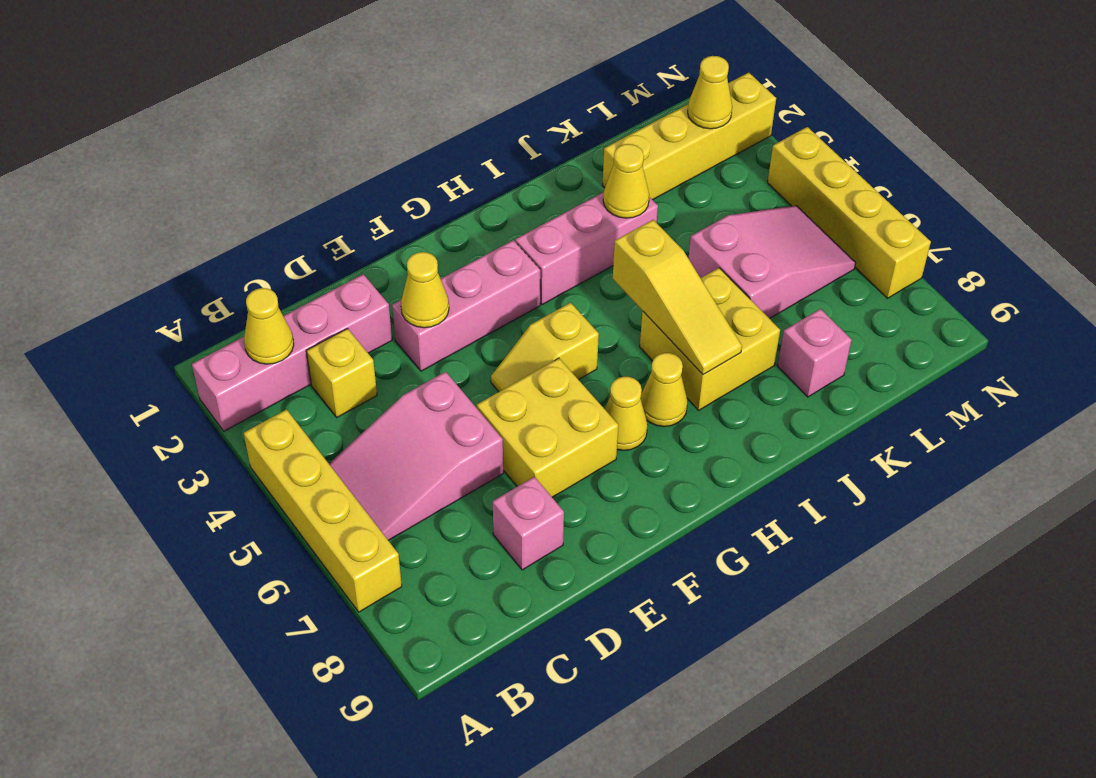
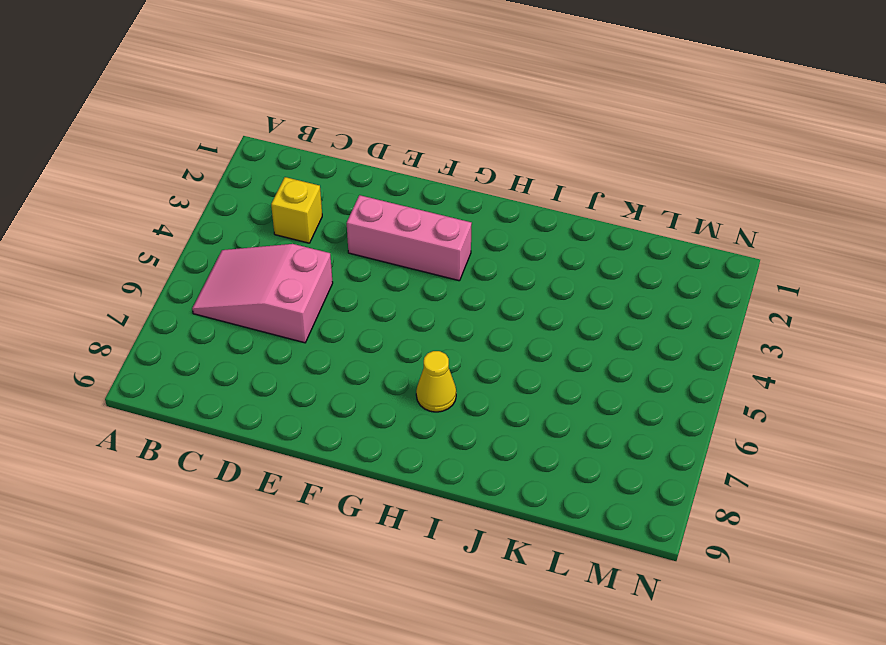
none -> pink brick A2:D2 level 1
none -> yellow brick A4:A7 level 1
none -> pink brick D8 level 1

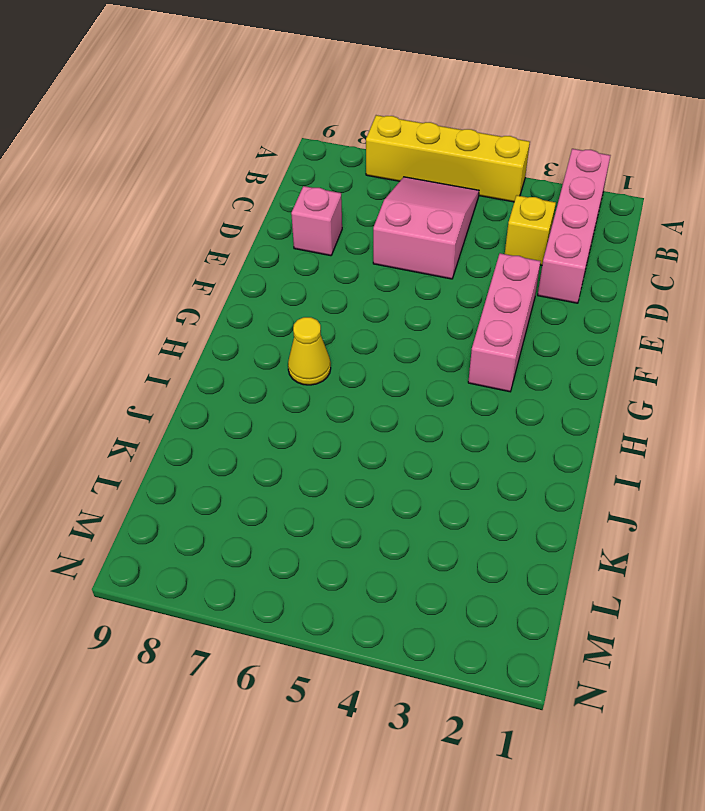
none -> yellow brick E6:F7 level 1
none -> yellow slope F5:G5 level 1 top G
none -> yellow cone G7 level 1

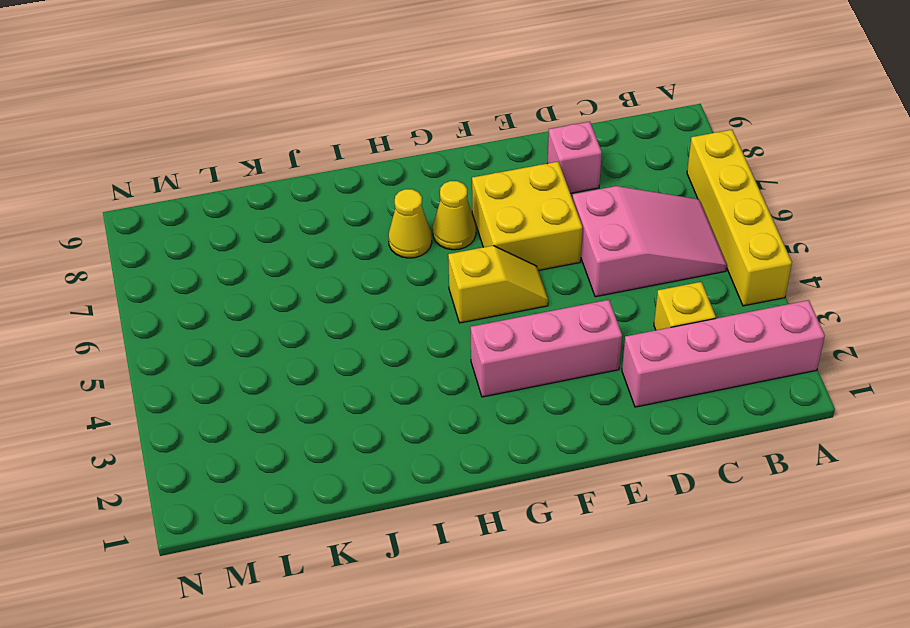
none -> pink brick H3:J3 level 1
none -> yellow brick I6:J7 level 1
none -> yellow brick K2:N2 level 1

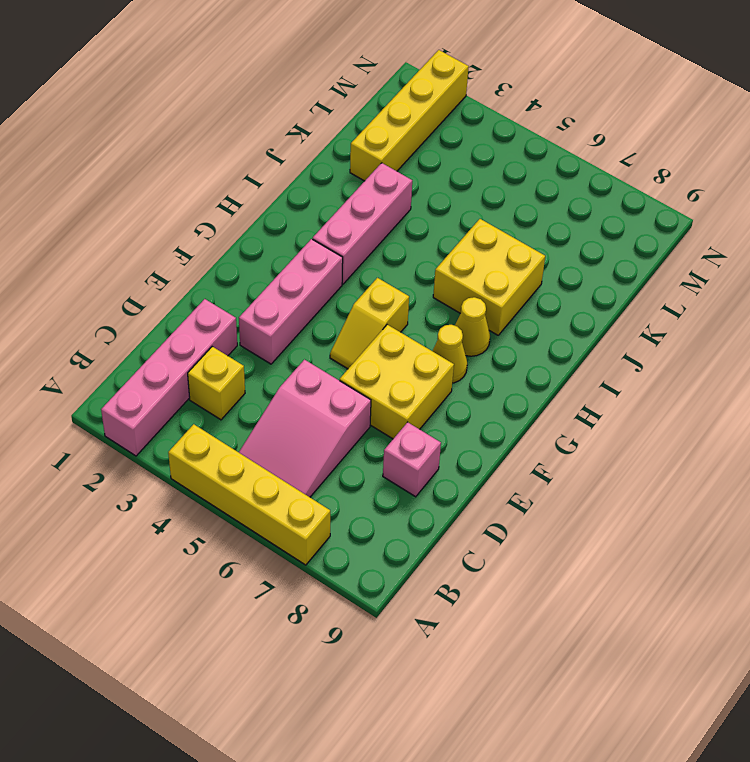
none -> pink slope K5:M6 level 1 top K
none -> pink brick K8 level 1
none -> yellow brick N4:N7 level 1

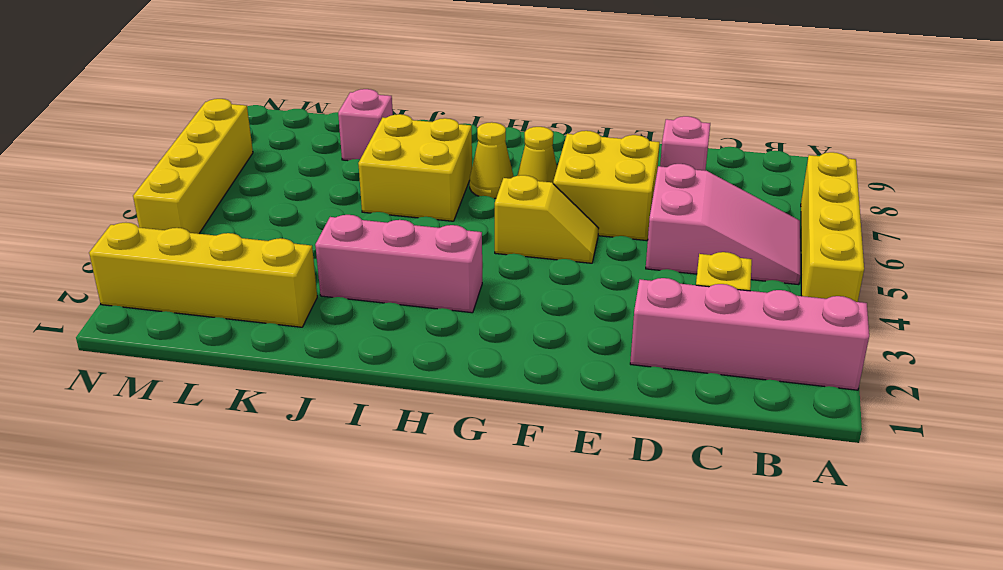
none -> pink brick E3:G3 level 1
none -> pink slope K5:M6 level 1 top K
none -> yellow cone B2 level 2

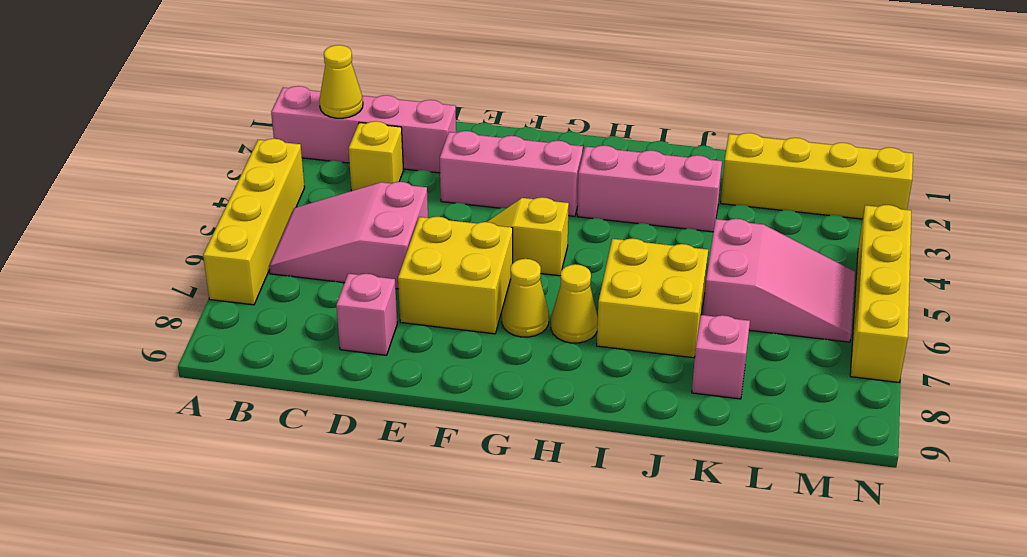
none -> yellow cone E3 level 2
none -> yellow slope I5:I7 level 2 top 5
none -> yellow cone J3 level 2

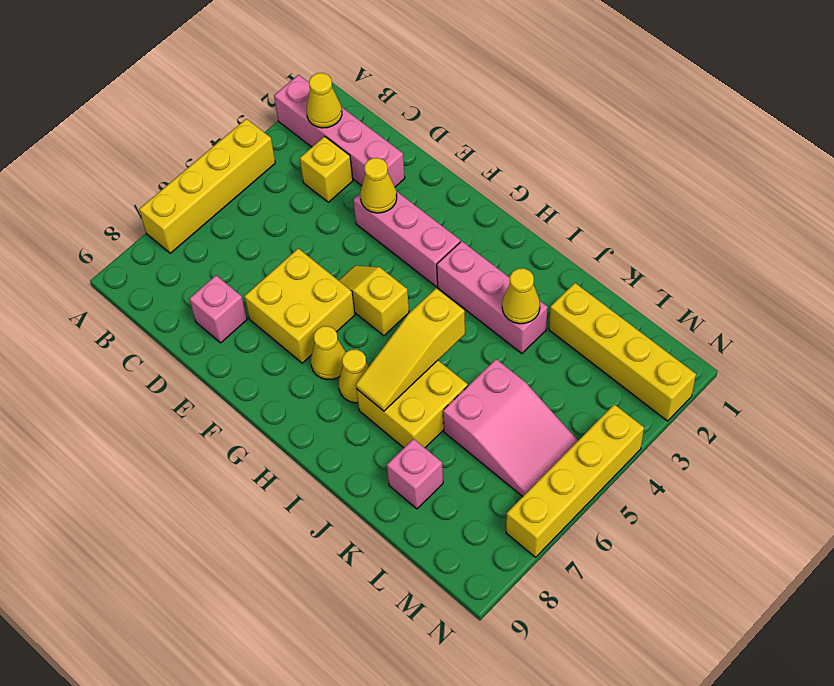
none -> pink slope B5:D6 level 1 top D
none -> yellow cone M2 level 2

